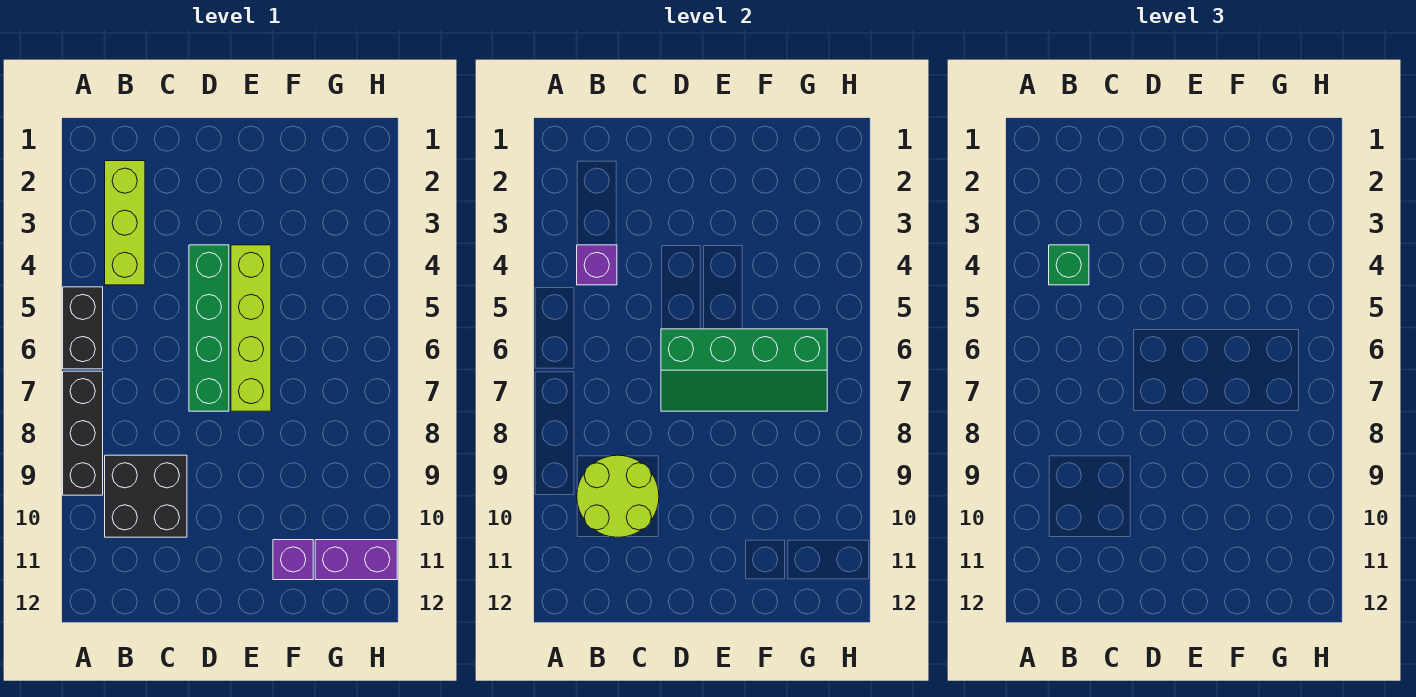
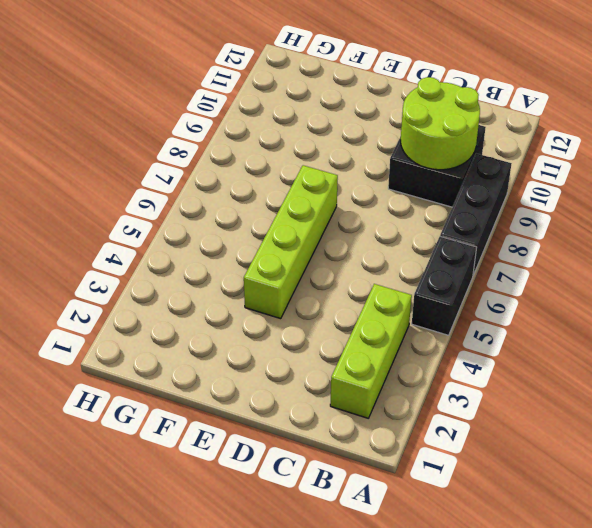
none -> green brick D4:D7 level 1
none -> purple brick F11 level 1
none -> purple brick G11:H11 level 1

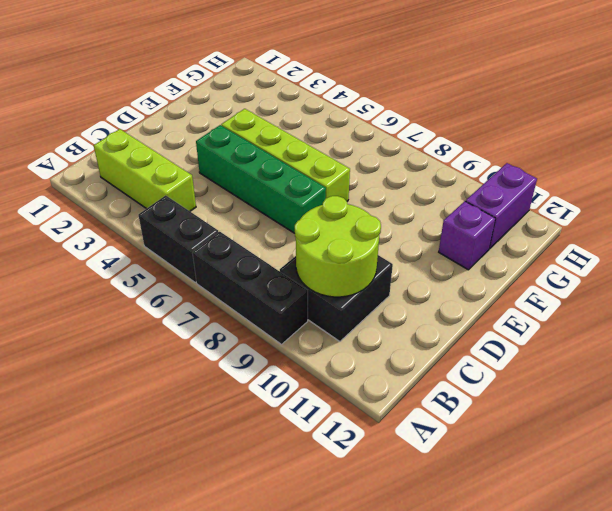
none -> purple brick B4 level 2
none -> green slope D6:G7 level 2 top 6
none -> green brick B4 level 3

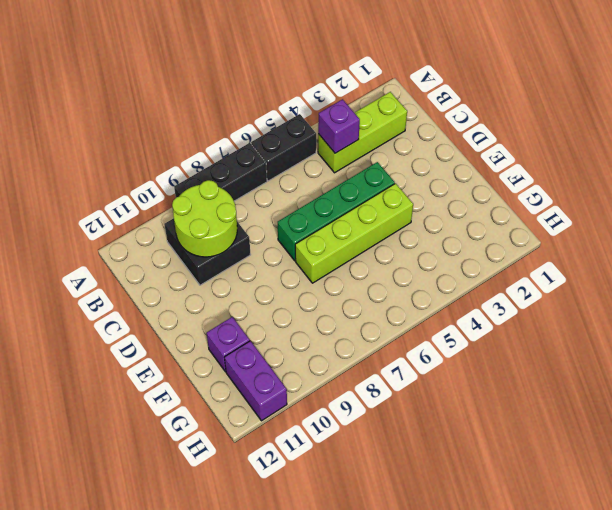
none -> green slope D6:G7 level 2 top 6
none -> green brick B4 level 3

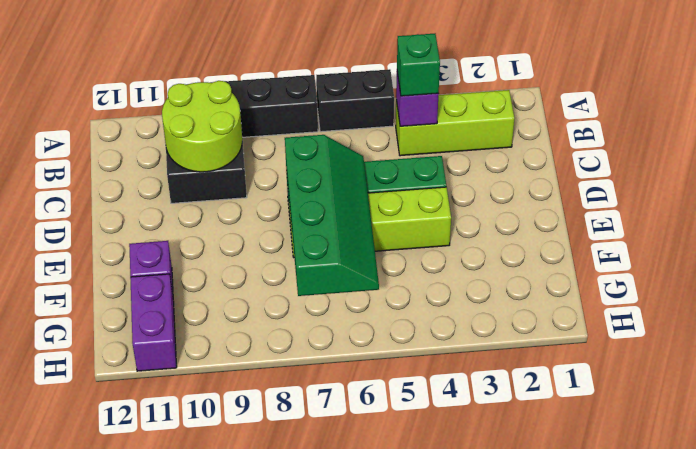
green slope D6:G7 level 2 top 7 -> green slope D6:G7 level 2 top 6

